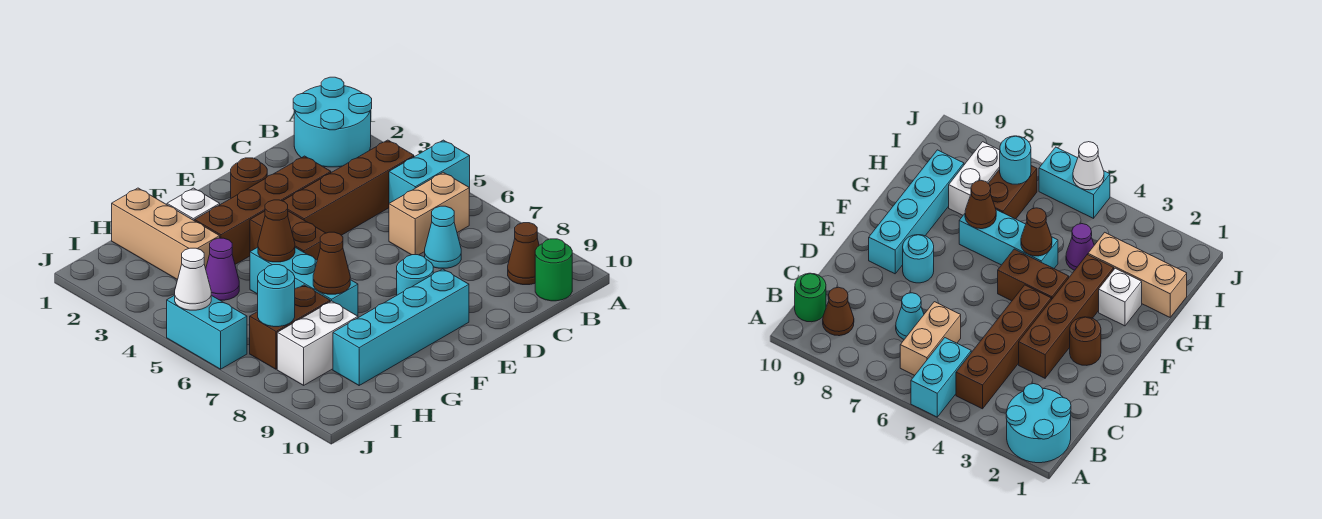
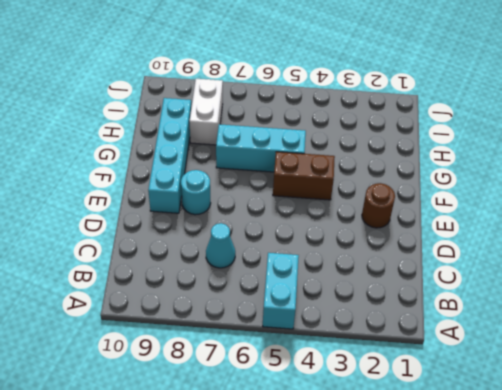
none -> cyan round brick A1:B2 level 1
none -> brown brick B4:E4 level 1
none -> tan brick B6:C6 level 1

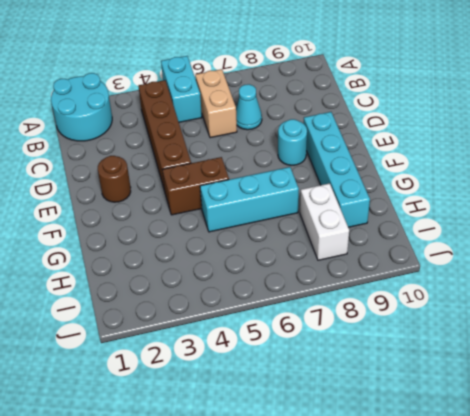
none -> brown cone B9 level 1
none -> green round brick B10 level 1
none -> brown brick D3:G3 level 1

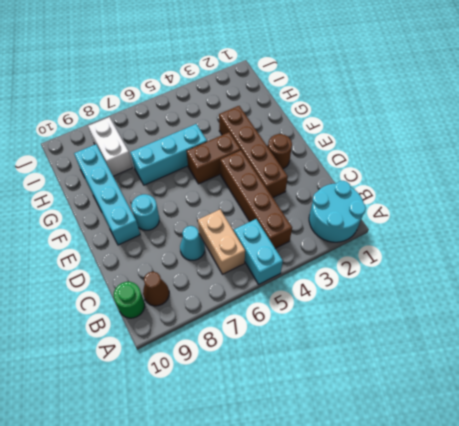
none -> white brick G2 level 1
none -> tan brick H1:H3 level 1
none -> purple cone H4 level 1

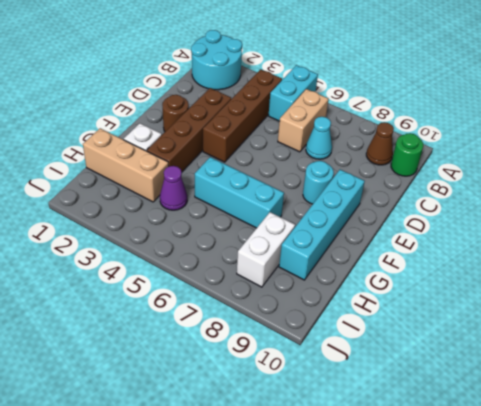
none -> brown brick F4:F5 level 1
none -> brown brick H7:I7 level 1
none -> cyan brick J5:J6 level 1

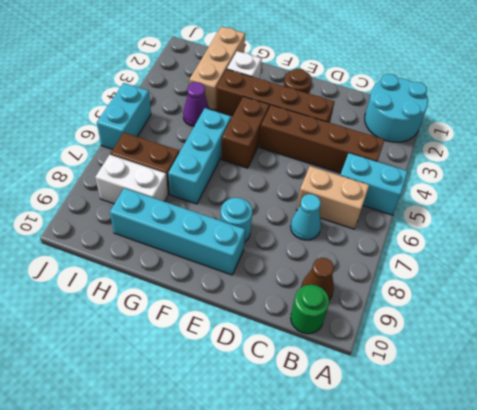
none -> brown cone G5 level 2
none -> brown cone G7 level 2
none -> cyan round brick I7 level 2

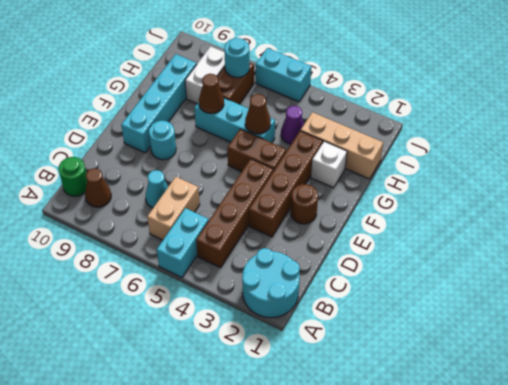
none -> white cone J5 level 2

